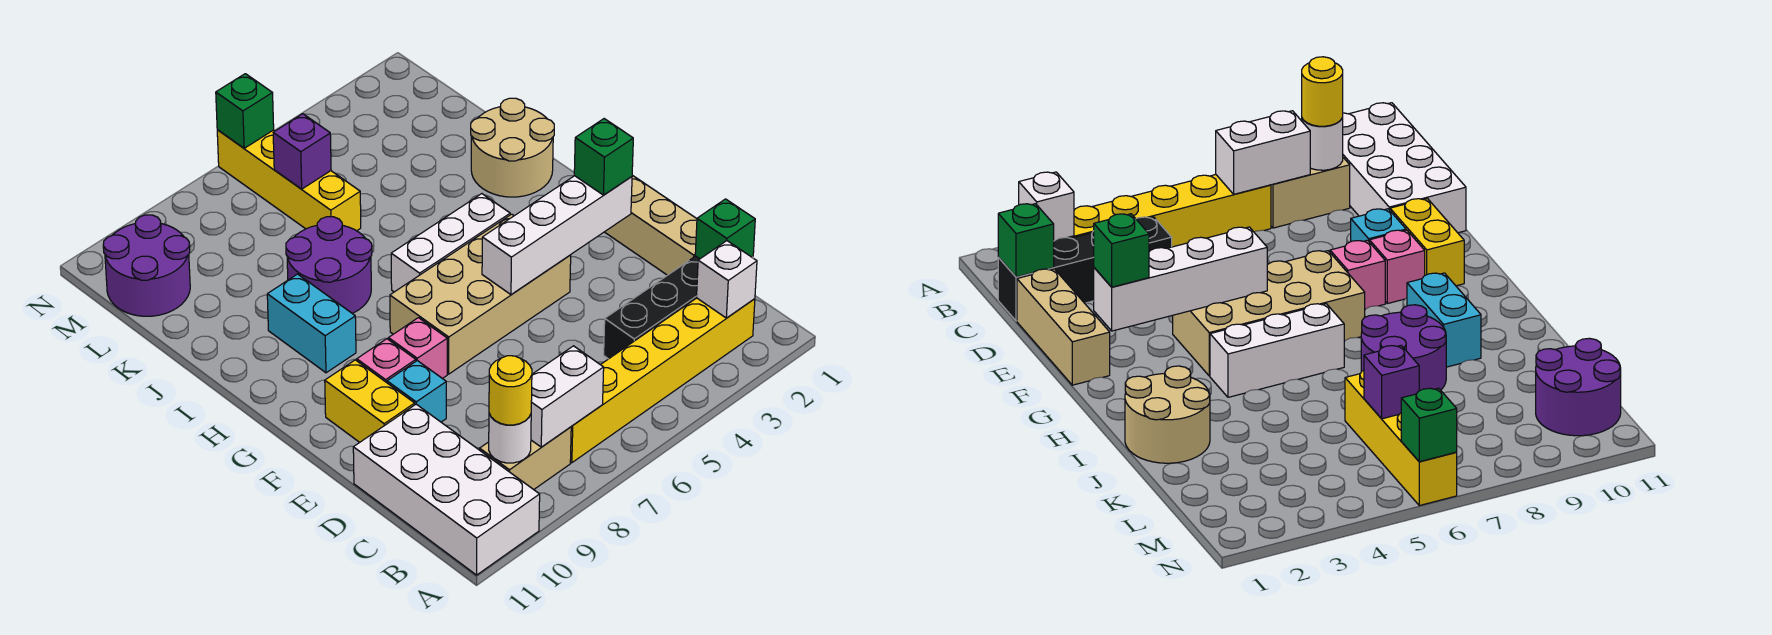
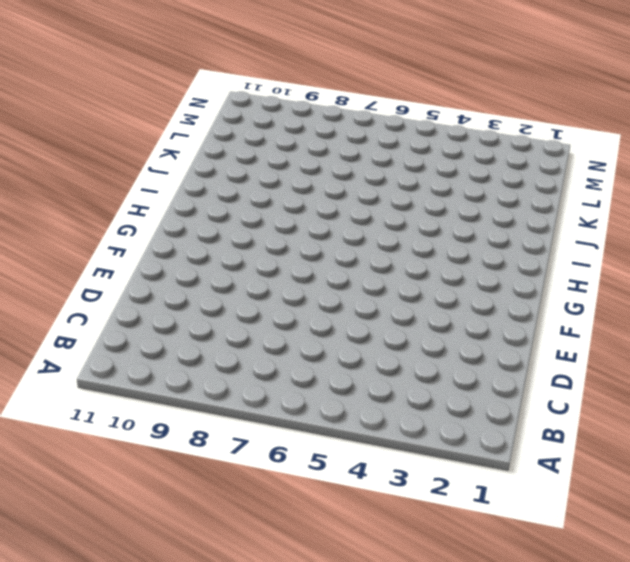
none -> white brick A10:D11 level 1
none -> yellow brick B2:B7 level 1
none -> tan brick B8:B9 level 1

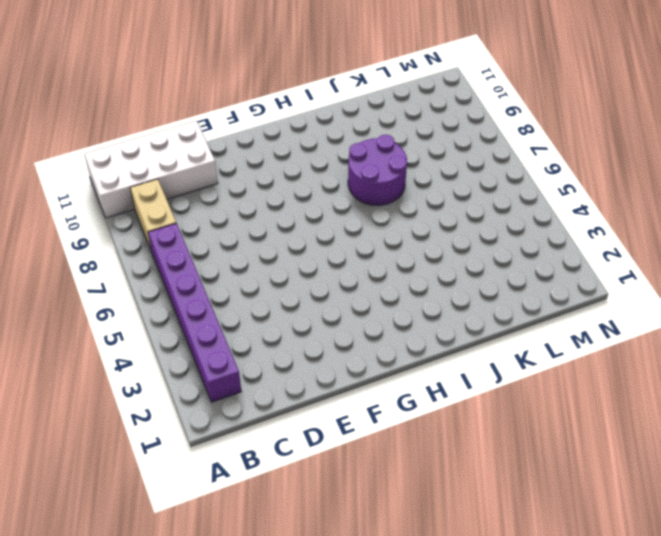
purple brick B2:B7 level 1 -> yellow brick B2:B7 level 1
none -> black brick C1:C4 level 1
none -> tan brick D1:F1 level 1
none -> cyan brick E9 level 1

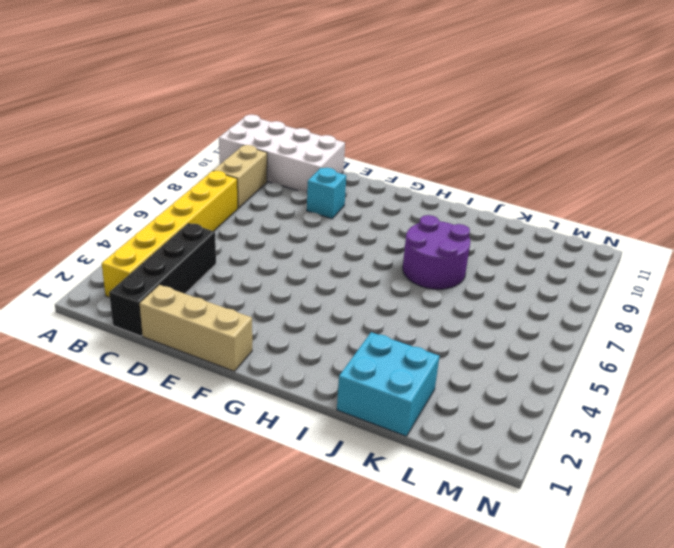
cyan brick J1:K2 level 1 -> tan round brick I1:J2 level 1
none -> yellow brick E10:F10 level 1
none -> tan brick F4:G7 level 1
none -> pink brick F8 level 1

